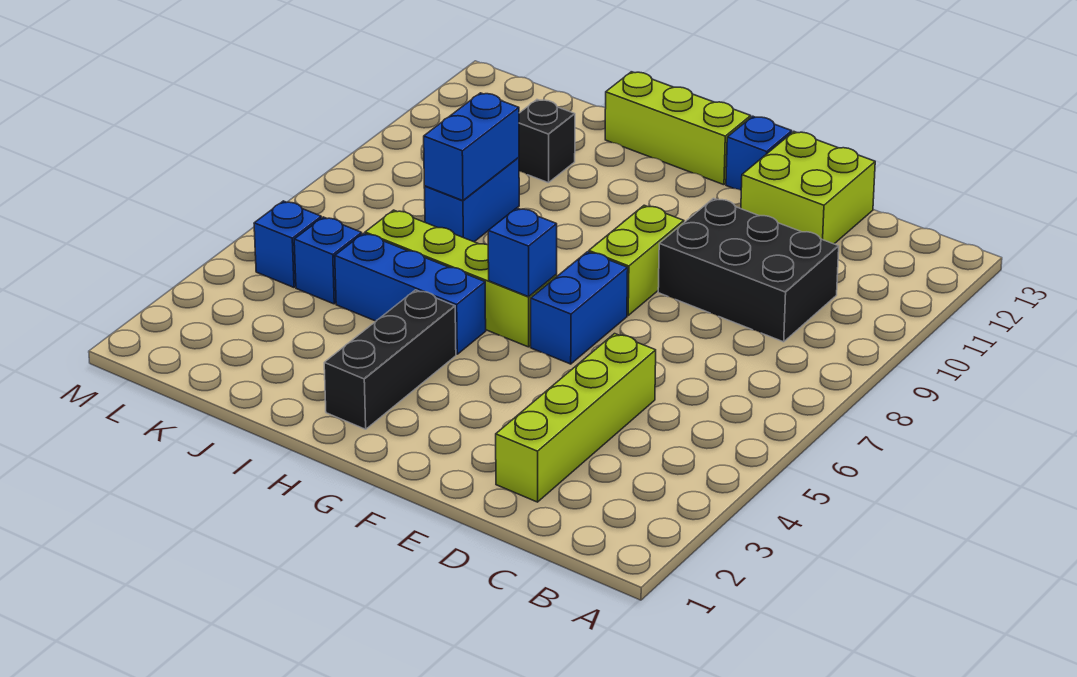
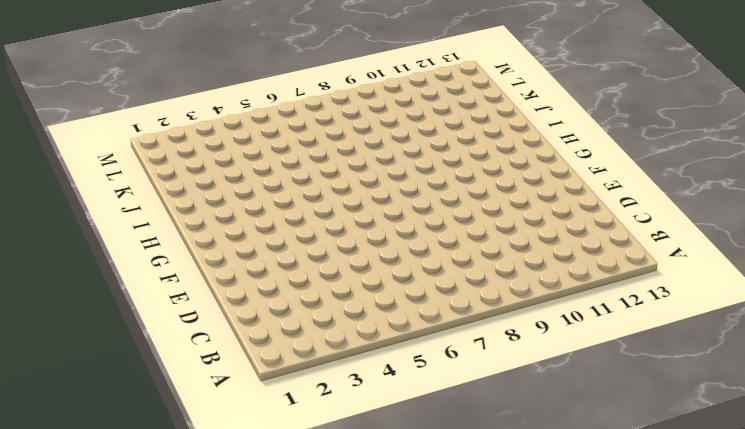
none -> black brick C9:E10 level 1
none -> lime brick D2:D5 level 1
none -> lime brick D12:E13 level 1

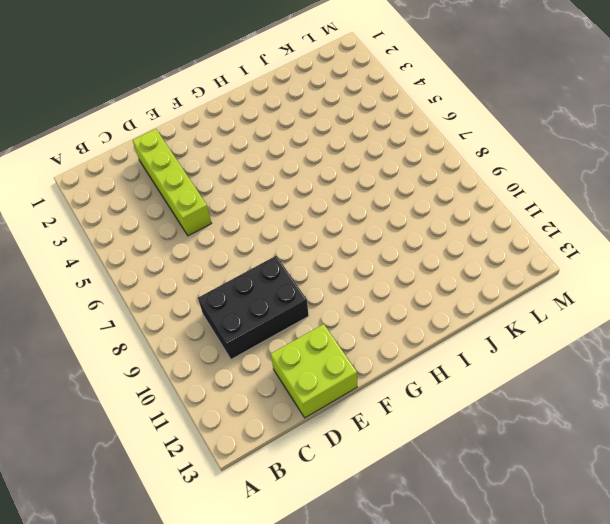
none -> blue brick F6:F7 level 1
none -> lime brick F8:F9 level 1
none -> blue brick F13 level 1

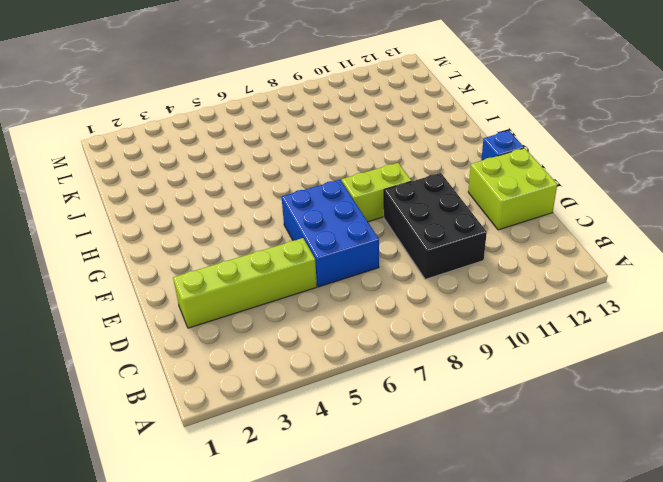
blue brick D6:F7 level 1 -> blue brick F6:F7 level 1
none -> lime brick G6:J6 level 1
none -> lime brick G13:I13 level 1
none -> black brick H2:H4 level 1

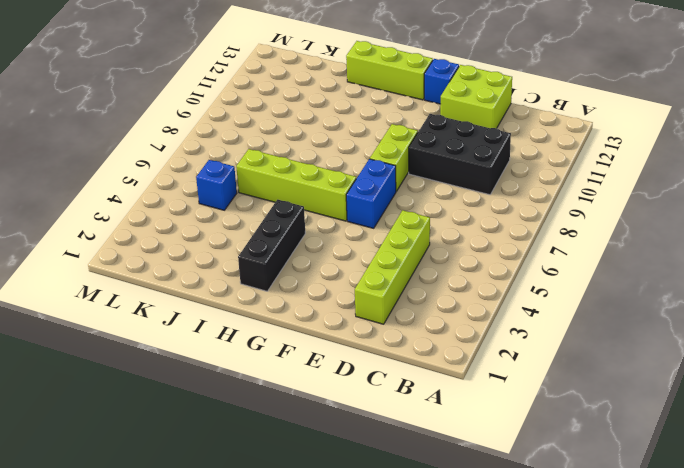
none -> blue brick H5:J5 level 1
none -> blue brick J8:J9 level 1
none -> black brick J11 level 1

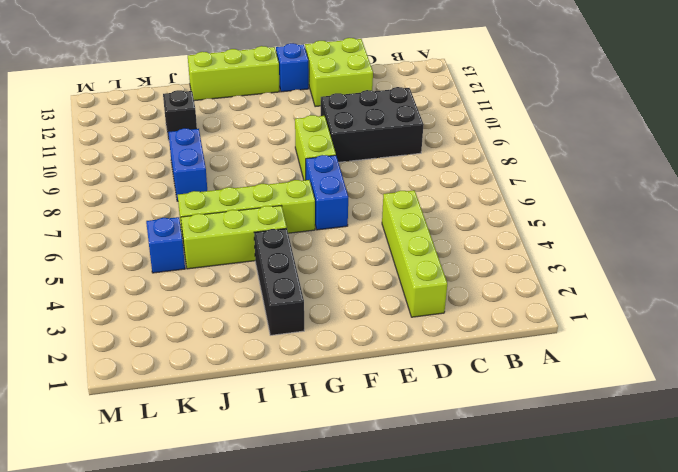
lime brick H5:J5 level 1 -> blue brick H5:J5 level 1
none -> blue brick L5 level 1
none -> blue brick G6 level 2
none -> blue brick J8:J9 level 2

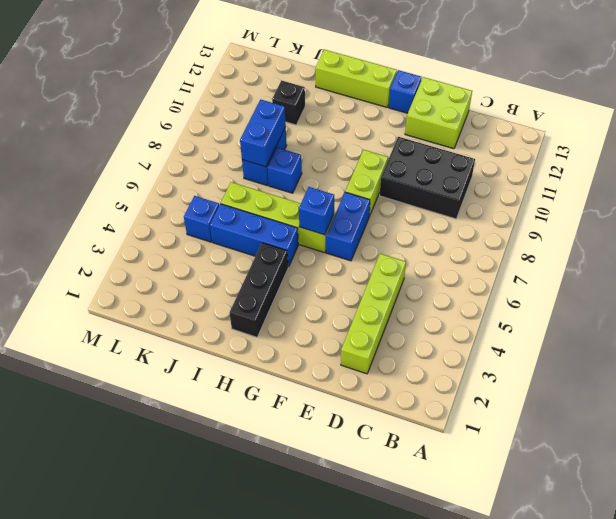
blue brick I8 level 1 -> blue brick L5 level 1

